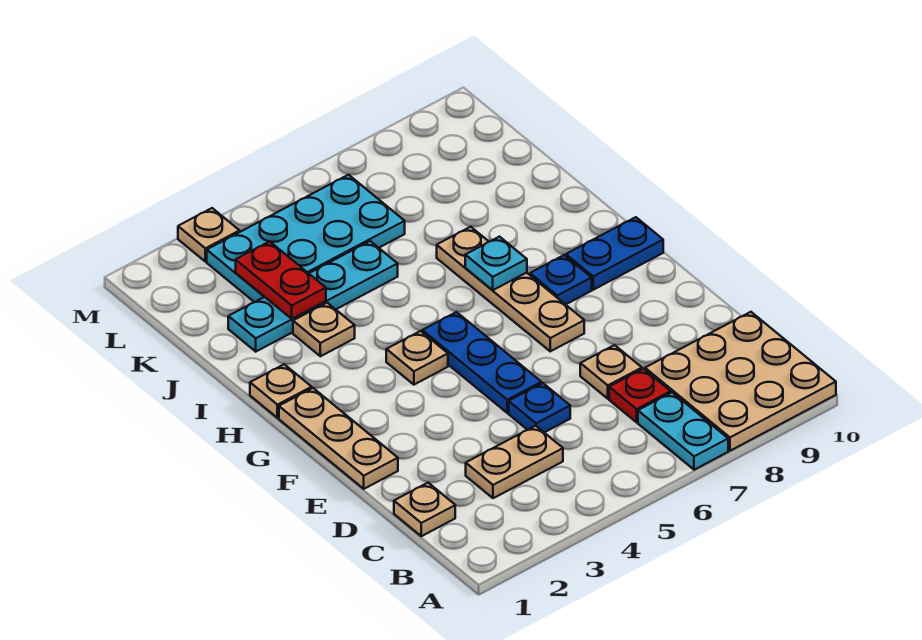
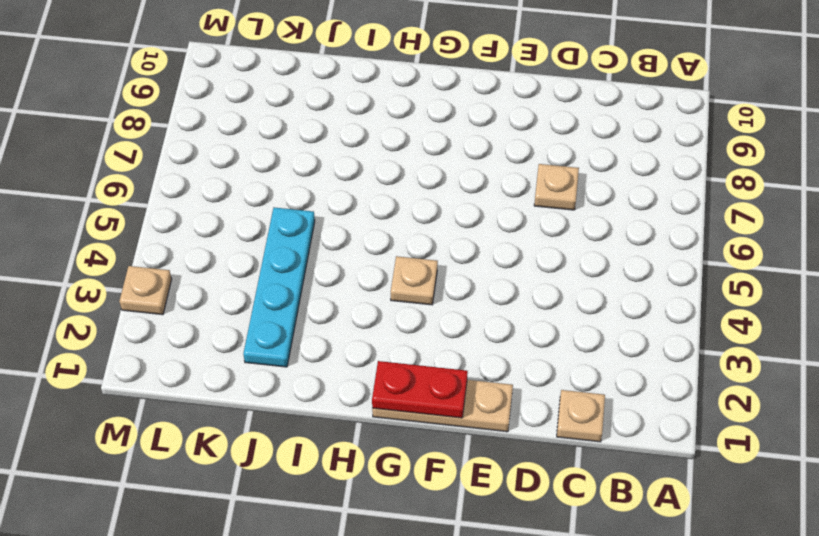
red plate F1:G1 level 2 -> red plate J3:K3 level 2
none -> cyan plate A7:B7 level 1
none -> tan plate A8:C10 level 1
none -> tan plate C3:C4 level 1

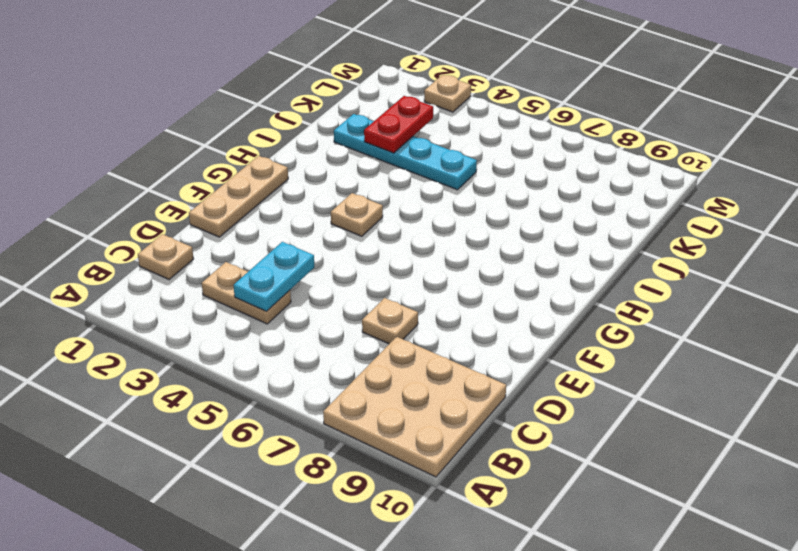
cyan plate C4:D4 level 2 -> cyan plate A7:B7 level 1
none -> red plate C7 level 1
none -> blue plate D5 level 1
none -> blue plate E5:G5 level 1

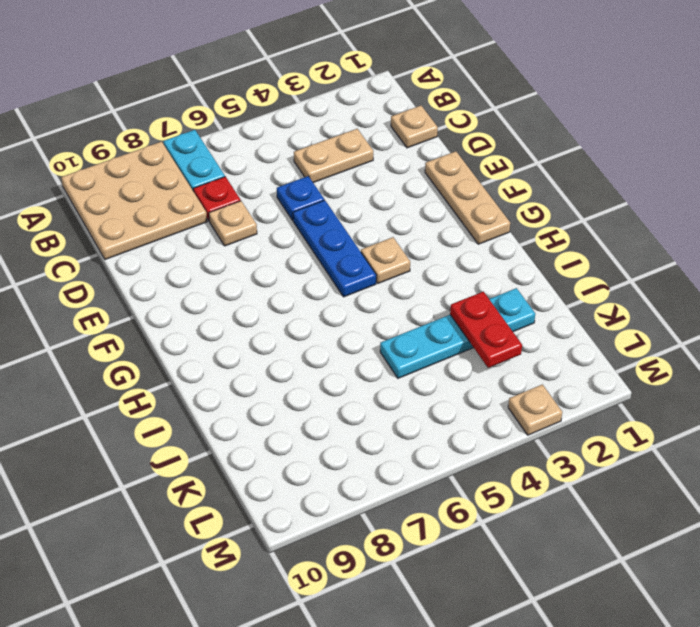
none -> tan plate F7:I7 level 1
none -> blue plate G8 level 1
none -> blue plate G9:G10 level 1

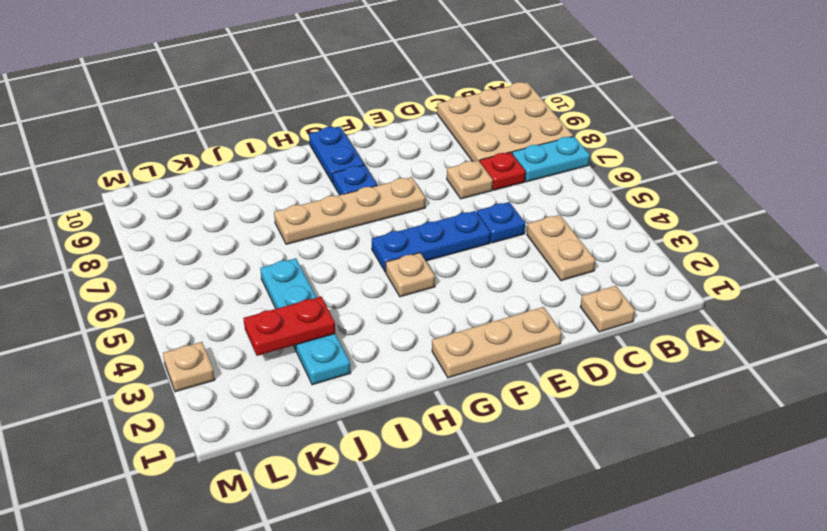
none -> tan plate H1 level 1
none -> tan plate I3 level 1
none -> cyan plate K3:L6 level 1

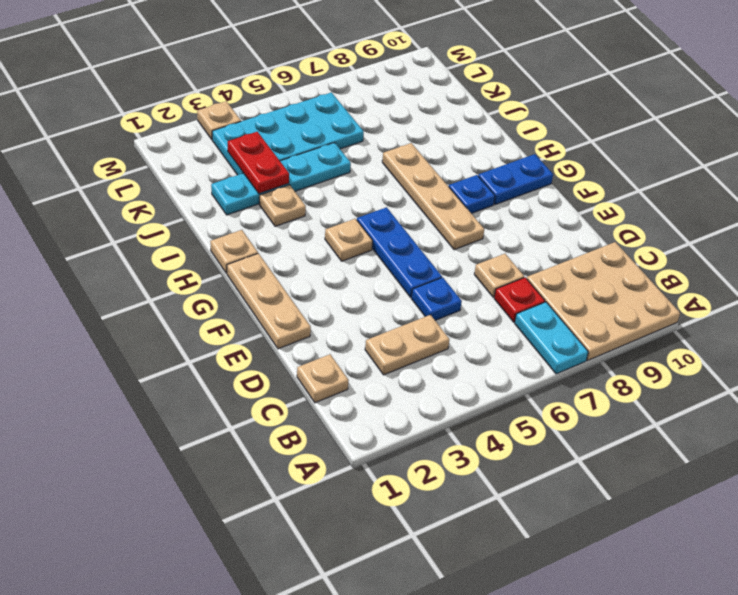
none -> cyan plate H7 level 2

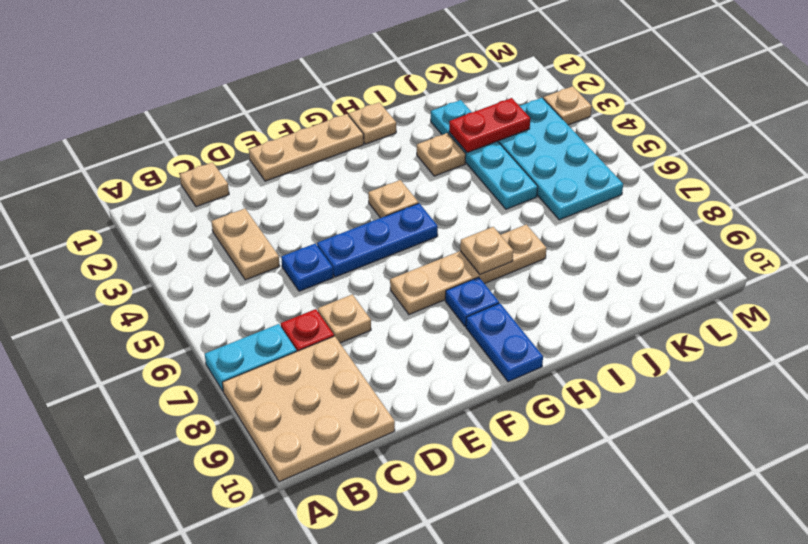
tan plate H7 level 2 -> cyan plate H7 level 2

